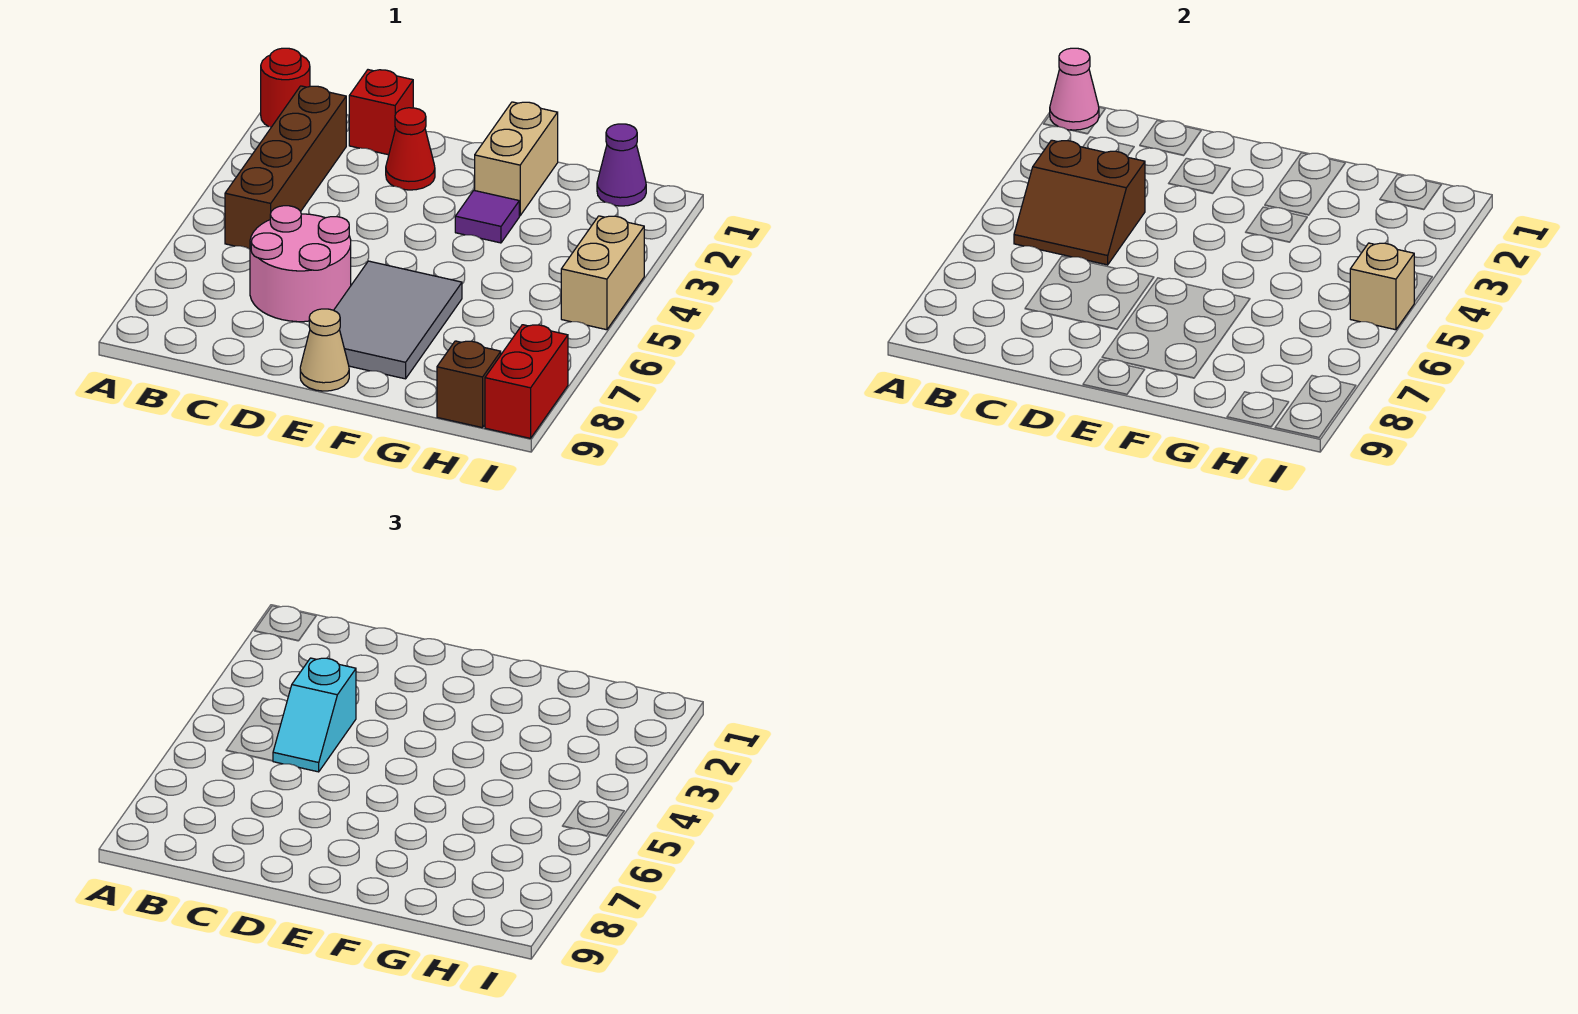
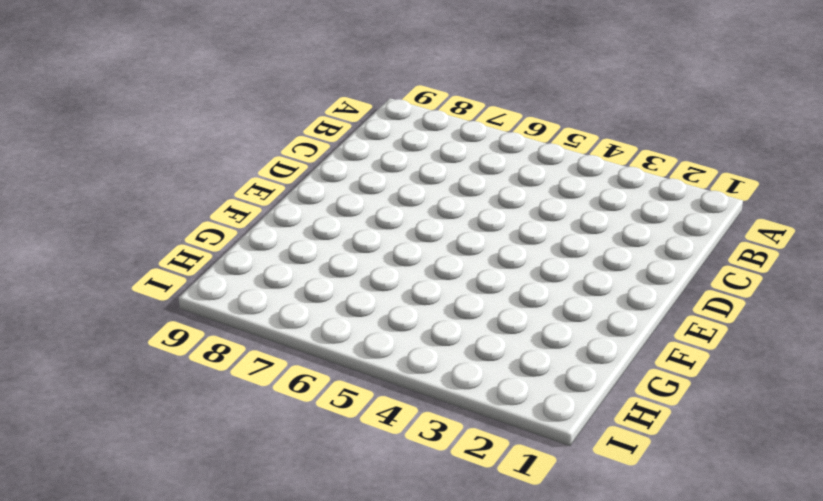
none -> red round brick A1 level 1
none -> brown brick B2:B5 level 1
none -> red brick C1 level 1

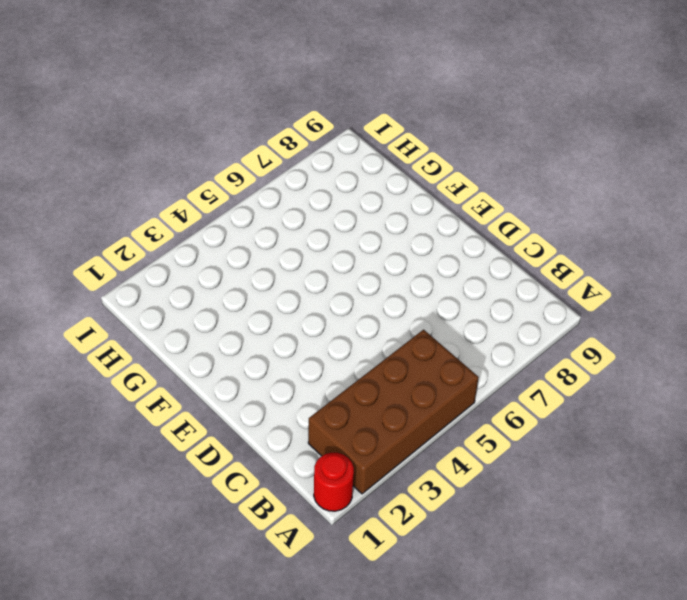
brown brick A2:B5 level 1 -> brown brick B2:B5 level 1
none -> red brick C1 level 1
none -> pink round brick C6:D7 level 1
none -> red cone D2 level 1

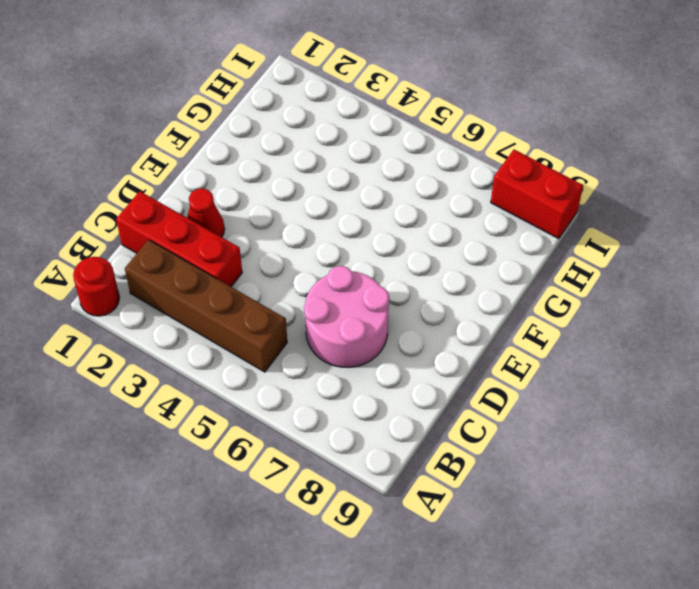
red brick C1:C3 level 1 -> red brick C1 level 1
none -> grey tile E6:F8 level 1
none -> tan cone E9 level 1
none -> tan brick F1:F2 level 1

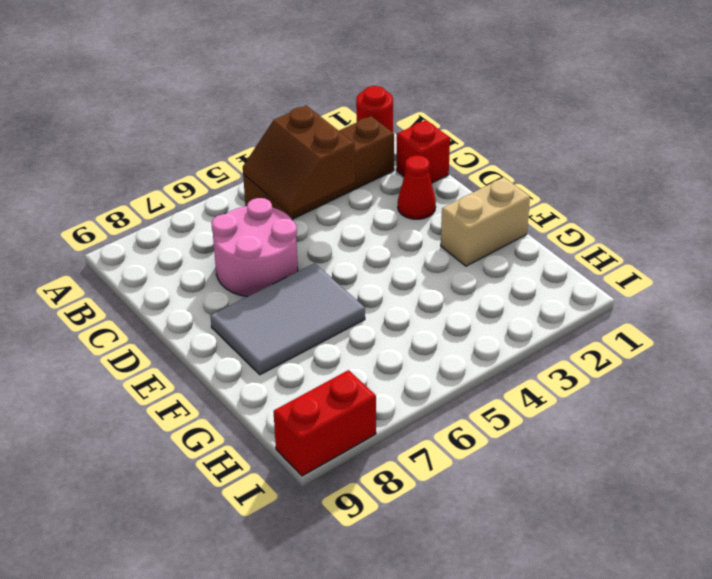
none -> tan cone E9 level 1
none -> purple tile F3 level 1
none -> purple cone H1 level 1

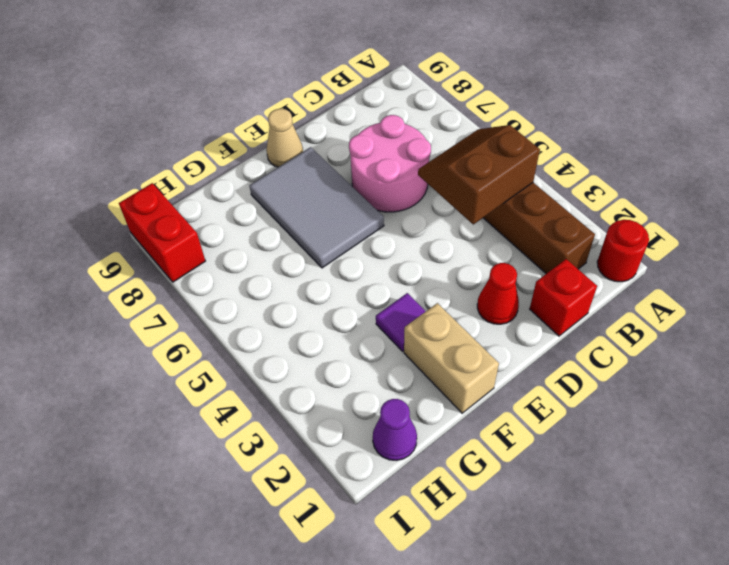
none -> brown brick H9 level 1
none -> tan brick I4:I5 level 1
none -> pink cone A1 level 2

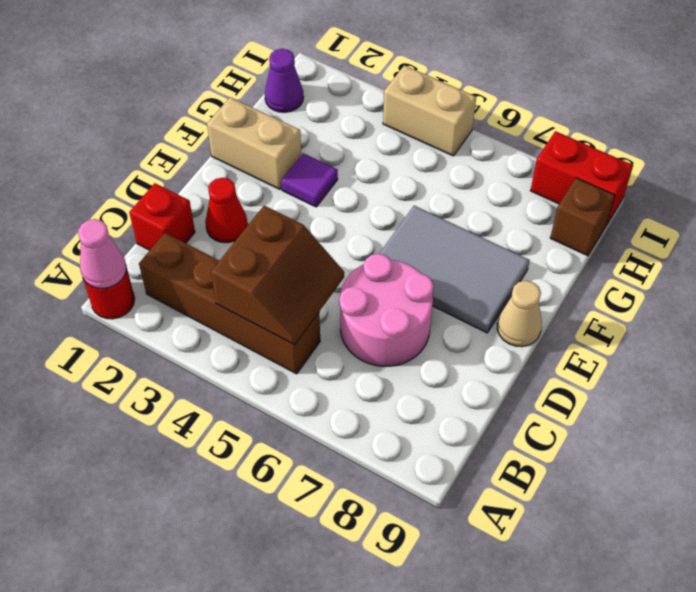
none -> tan brick I5 level 2
none -> cyan slope C4:C5 level 3 top 4

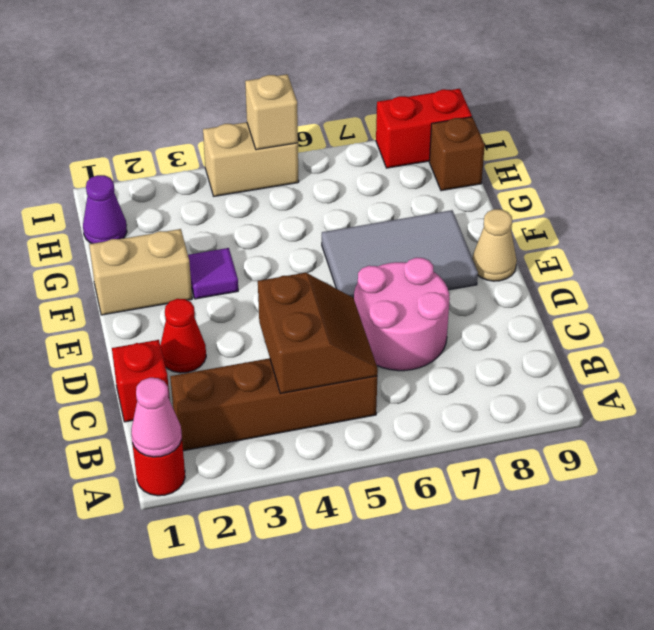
none -> cyan slope C4:C5 level 3 top 4

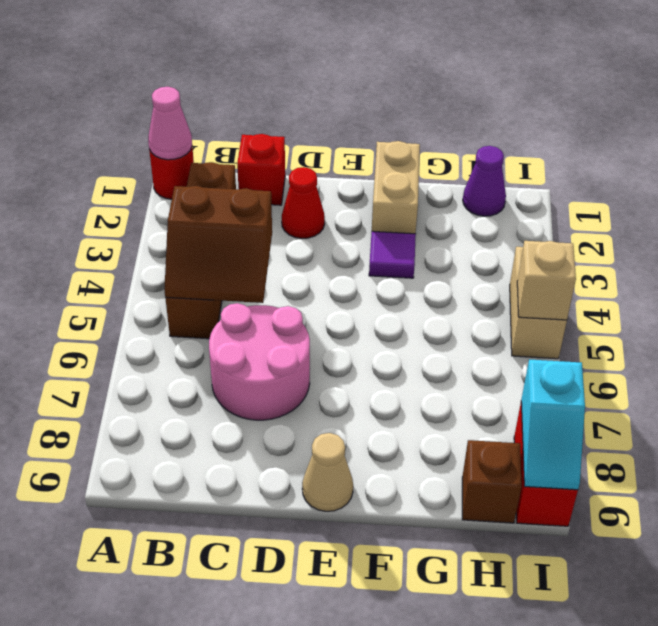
cyan slope I8:I9 level 2 top 8 -> cyan slope C4:C5 level 3 top 4
none -> grey tile E6:F8 level 1

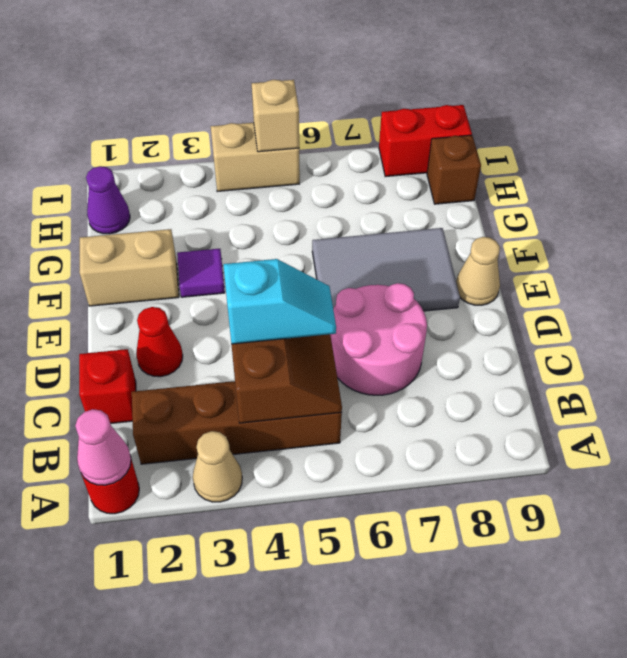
tan cone A3 level 1 -> none

